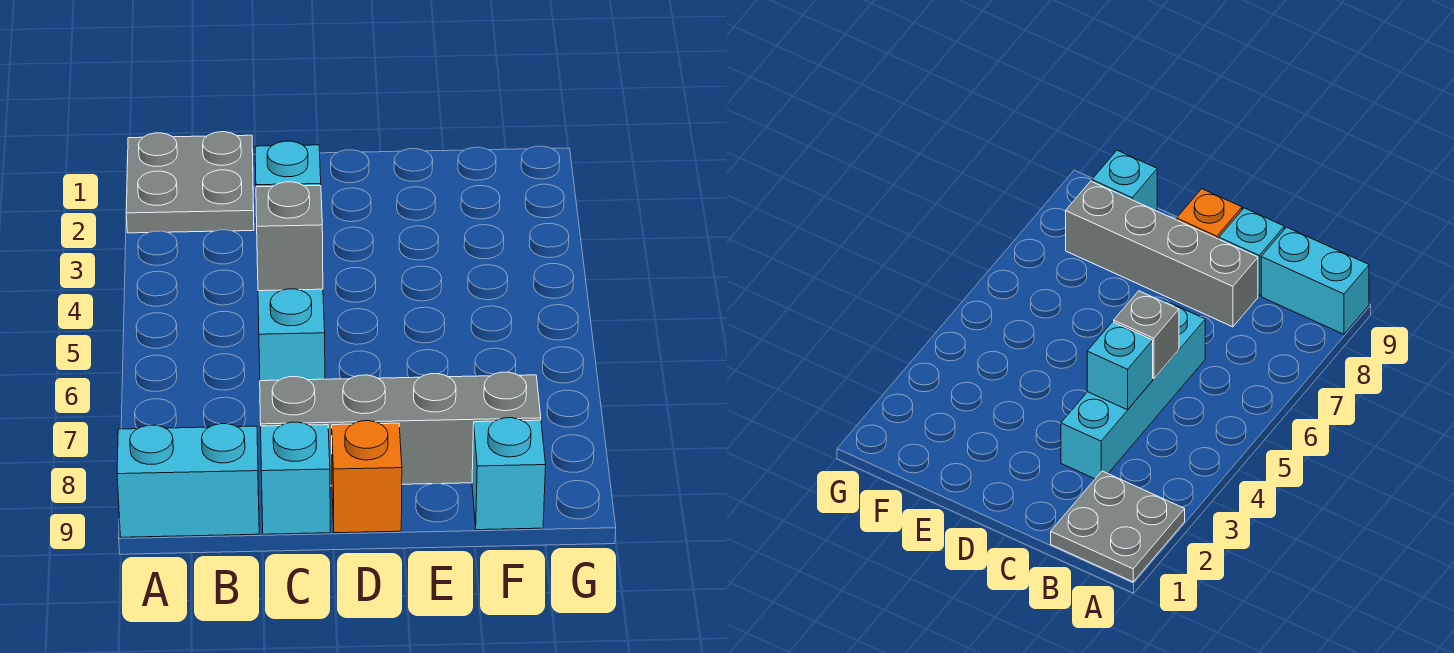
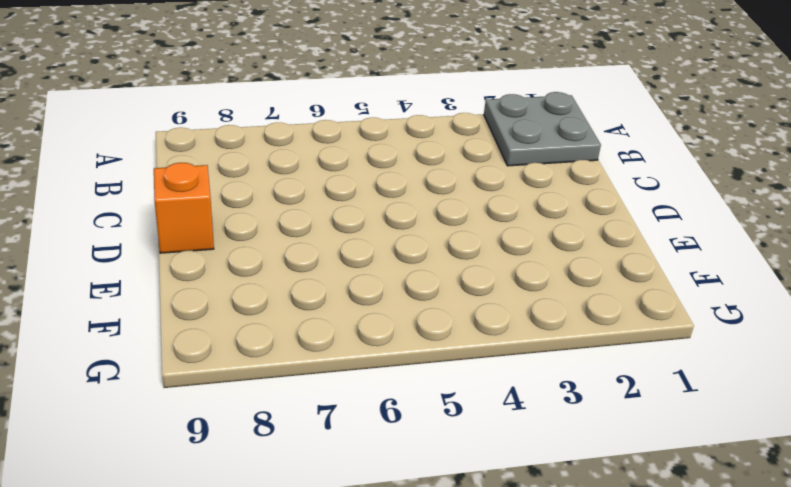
none -> cyan brick A9:B9 level 1
none -> cyan brick C3:C6 level 1

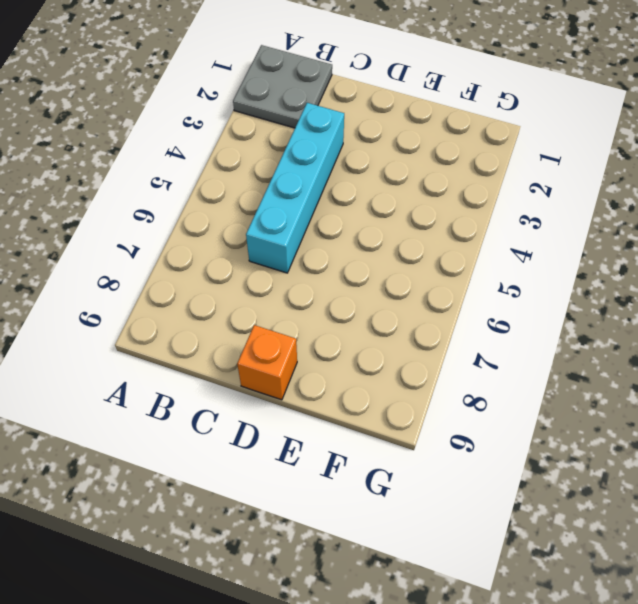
none -> cyan brick A9:B9 level 1
none -> grey brick C8:F8 level 1

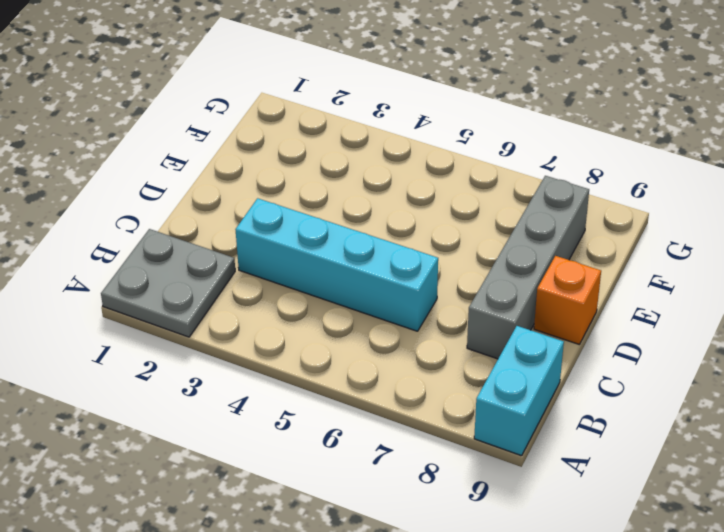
none -> cyan brick C9 level 1
none -> cyan brick F9 level 1

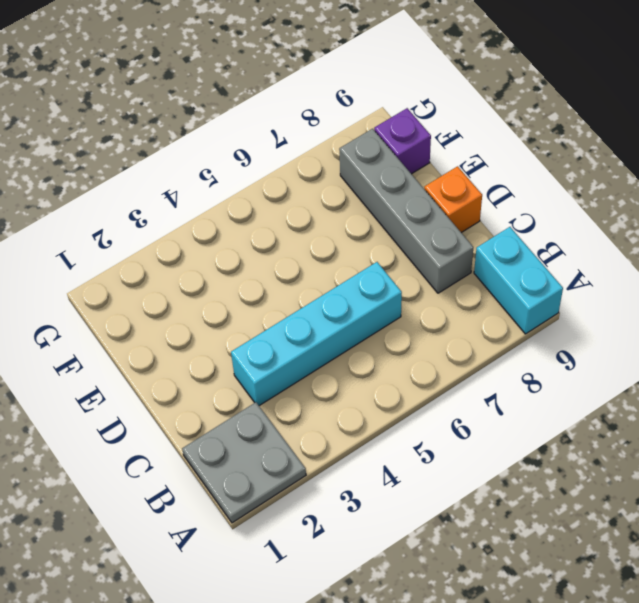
purple brick F9 level 1 -> cyan brick F9 level 1
none -> cyan brick C9 level 1
none -> cyan brick C4 level 2

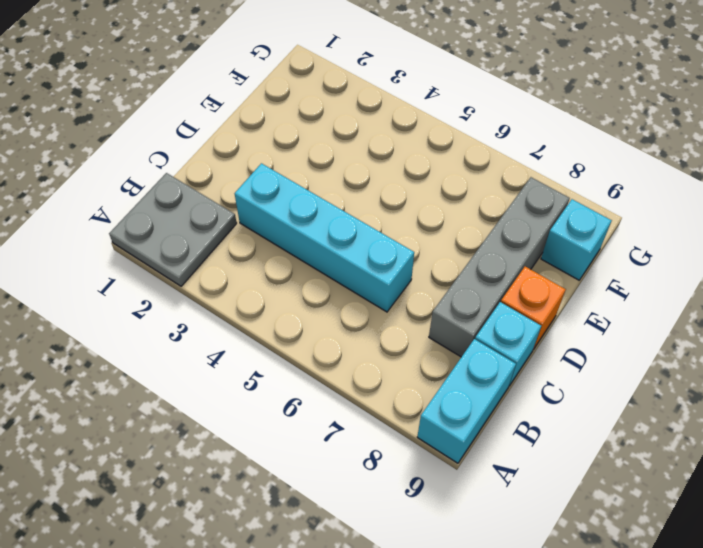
none -> cyan brick C4 level 2
none -> grey brick C5 level 2

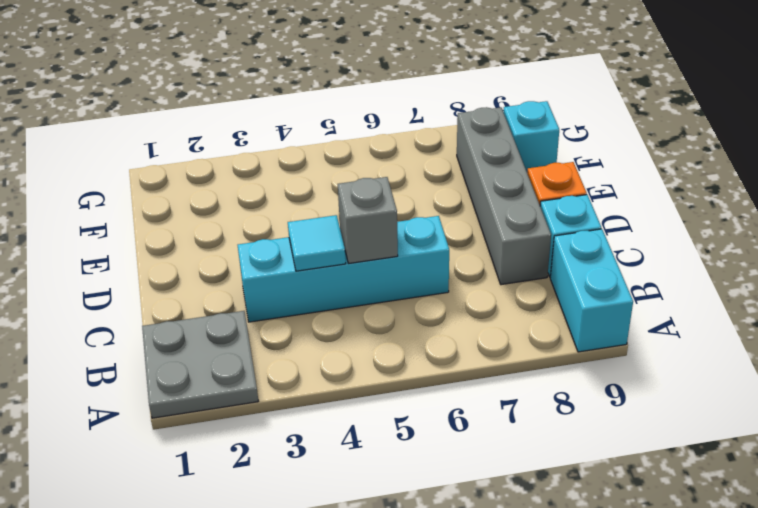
cyan tile C4 level 2 -> cyan brick C4 level 2

